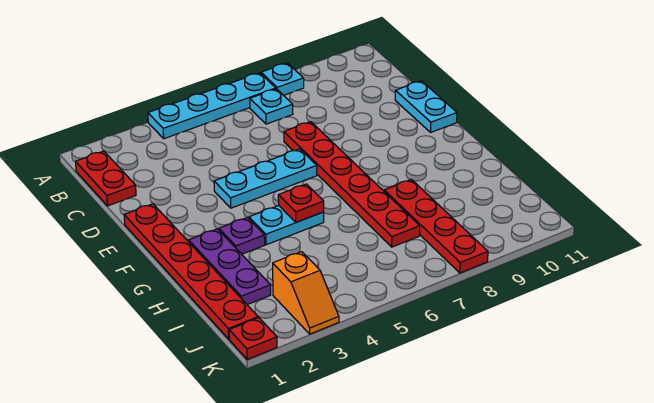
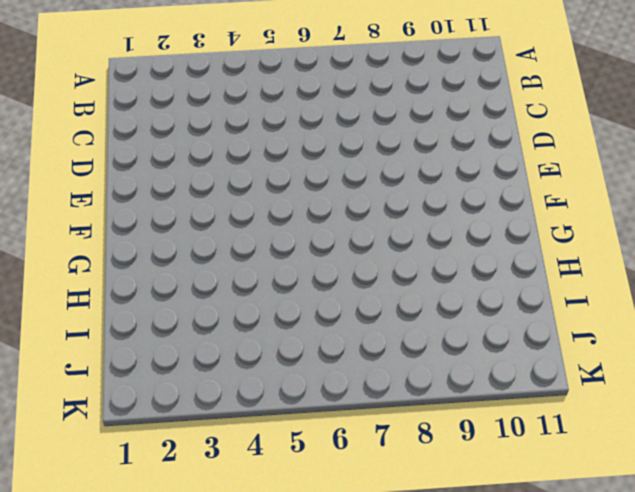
none -> cyan plate A4:A7 level 1
none -> cyan plate A8 level 1
none -> red plate B1:C1 level 1

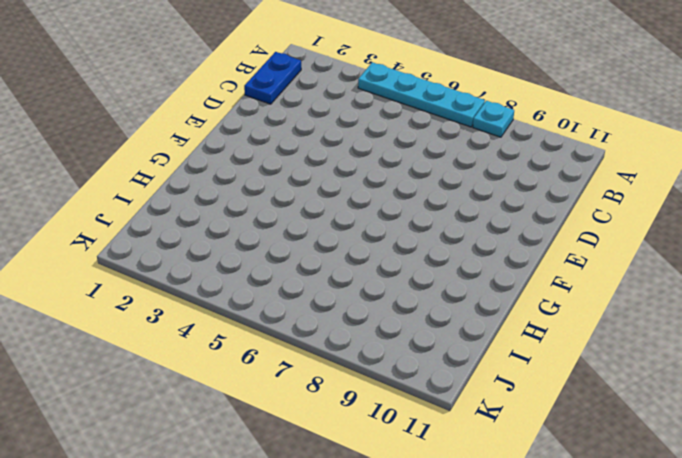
blue plate B1:C1 level 1 -> red plate B1:C1 level 1
none -> cyan plate B7 level 1
none -> red plate D7:I7 level 1
none -> cyan plate D11:E11 level 1

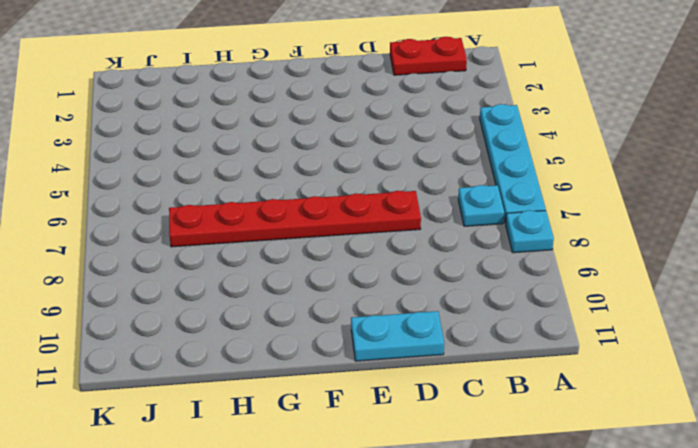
none -> red plate E1:J1 level 1
none -> cyan plate E4:E6 level 1
none -> purple plate G2:I2 level 1

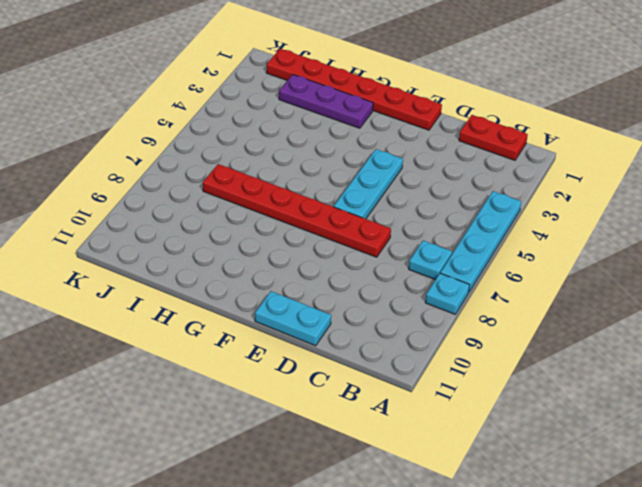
none -> purple plate G3 level 1
none -> cyan plate G4:G5 level 1
none -> red plate H8:K8 level 1

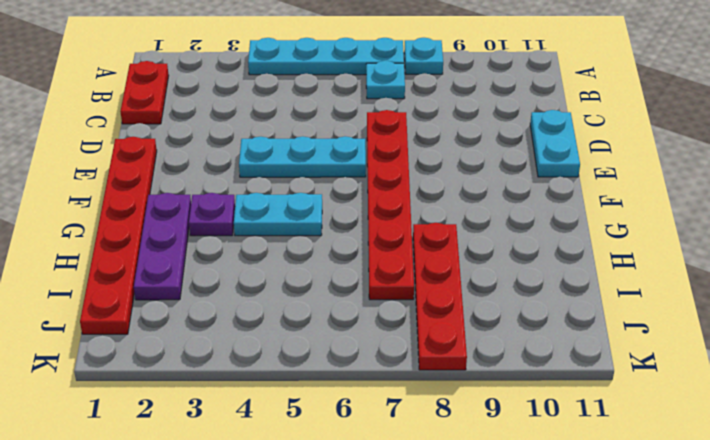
none -> orange slope J3:K3 level 1 top J
none -> red plate K1 level 1
none -> red plate G5 level 2

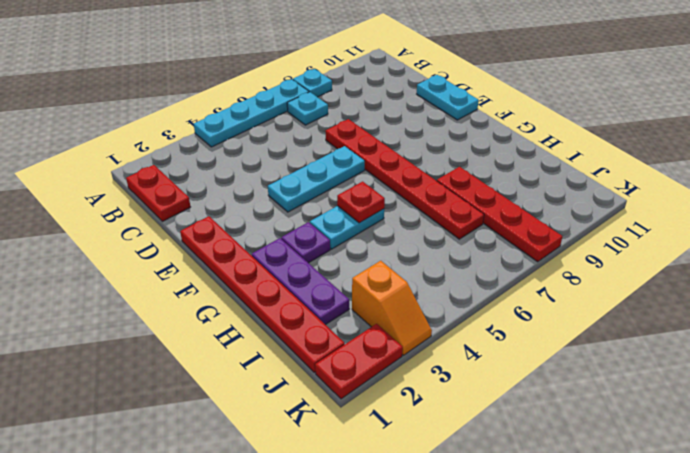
red plate K1:K2 level 1 -> red plate K1 level 1

